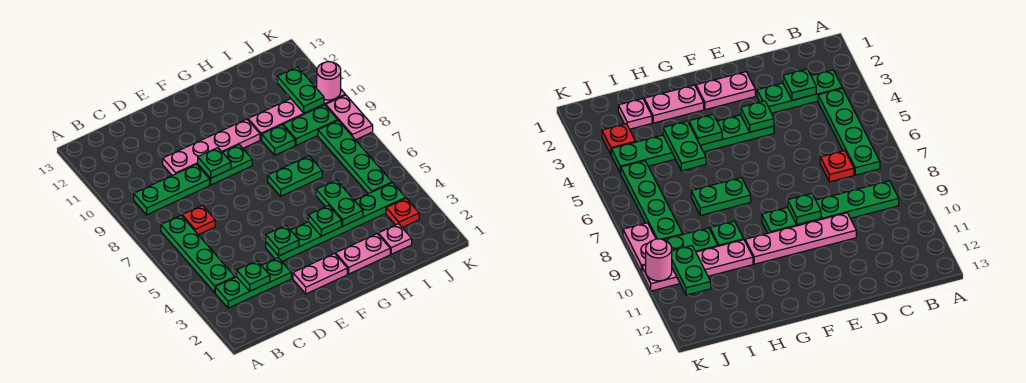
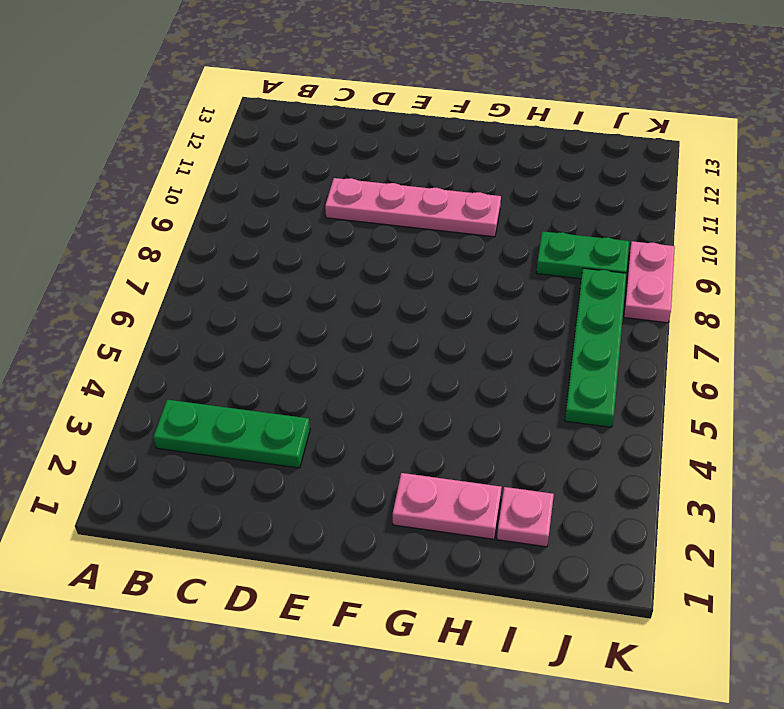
none -> green plate B4:B7 level 1
none -> green plate B9:D9 level 1
none -> red plate C7 level 1

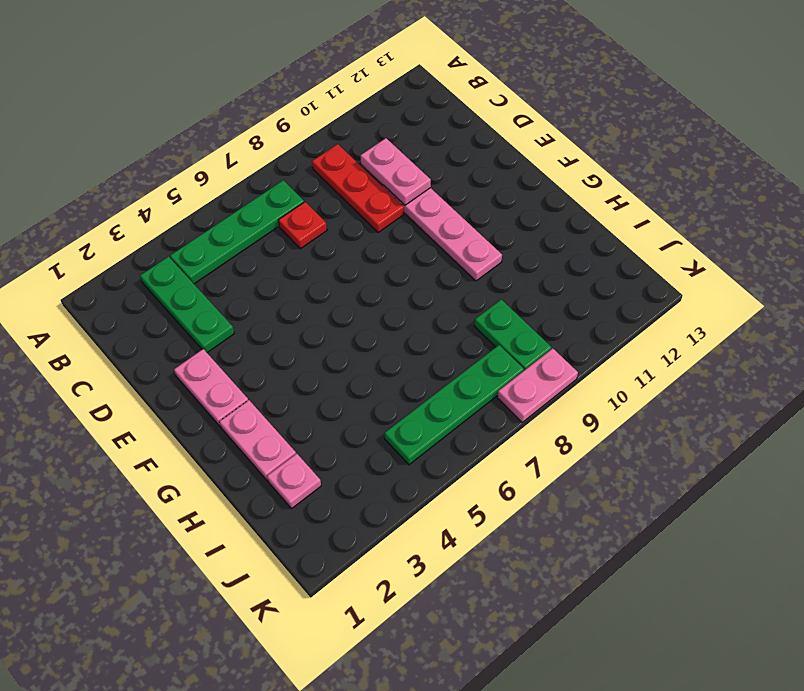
red plate B9:D9 level 1 -> green plate B9:D9 level 1
pink plate C10:D10 level 2 -> none
none -> green plate E4:J4 level 1
none -> green plate E9:F9 level 1
none -> green plate G7:H7 level 1

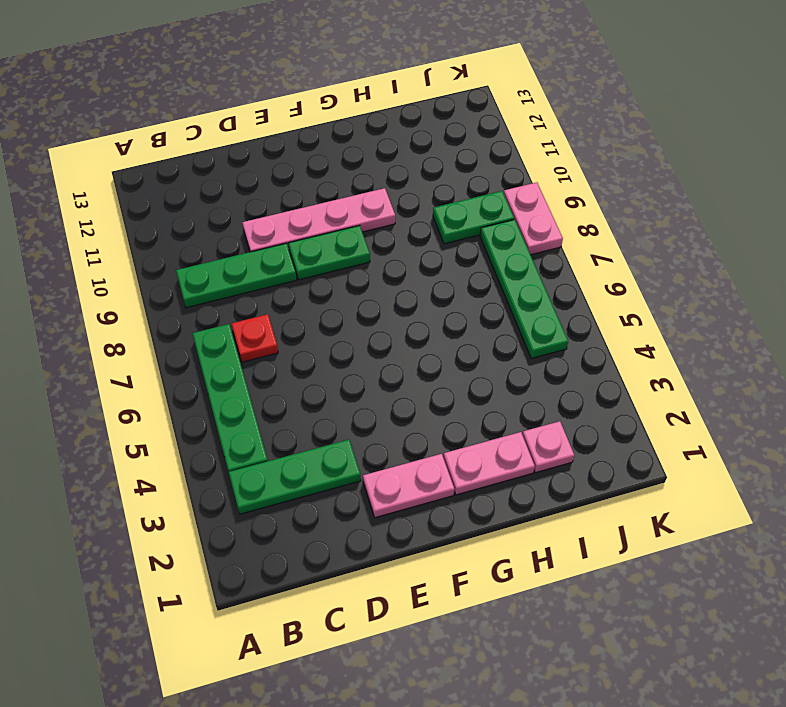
none -> green plate E4:J4 level 1
none -> green plate G7:H7 level 1
none -> green plate H9 level 1

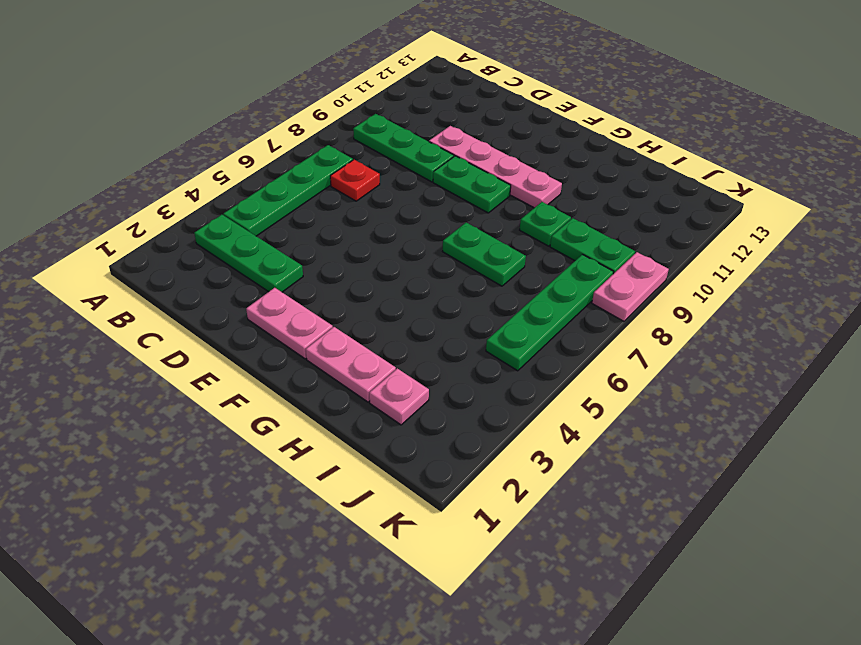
none -> green plate E4:J4 level 1
none -> pink plate H10:K10 level 1
none -> red plate J3 level 1

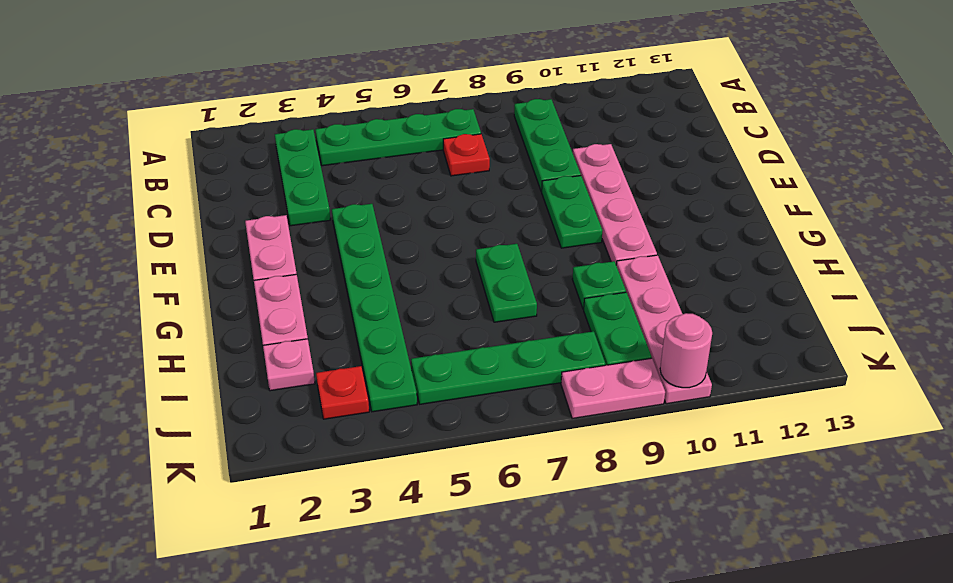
none -> green plate C3 level 2
none -> green plate E4 level 2
none -> green plate E9 level 2

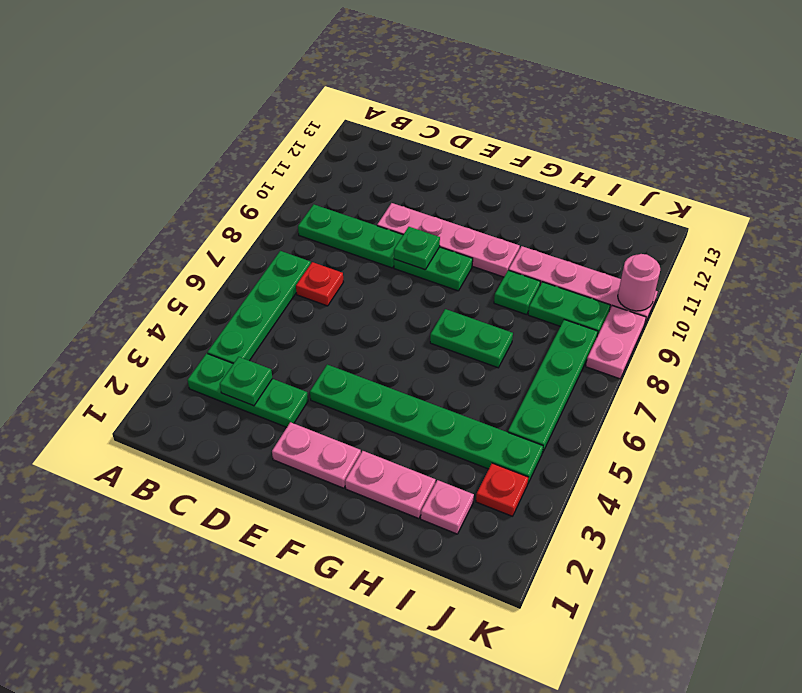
none -> green plate E4 level 2
none -> green plate G4 level 2
none -> green plate H4:H5 level 2

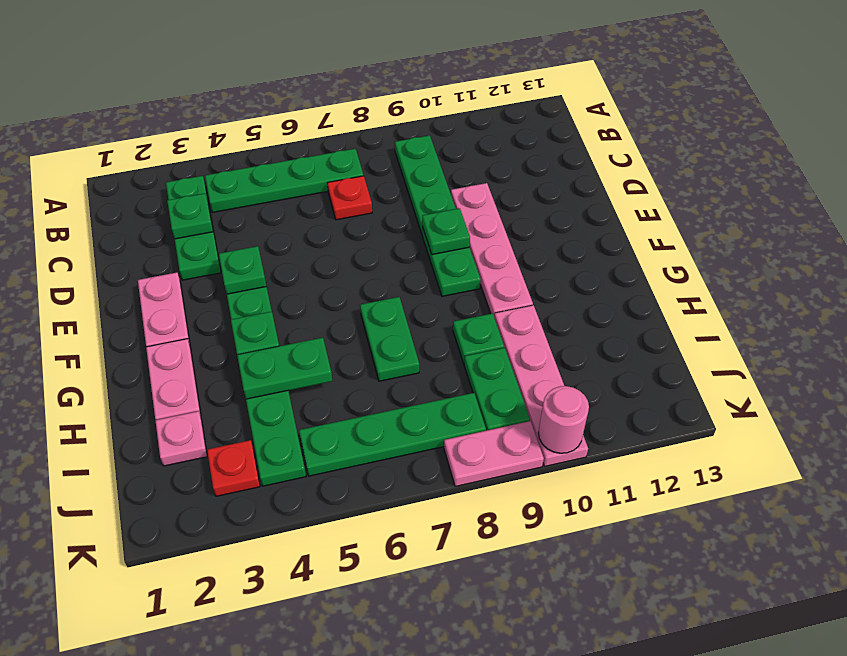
none -> green plate J10:J11 level 2

